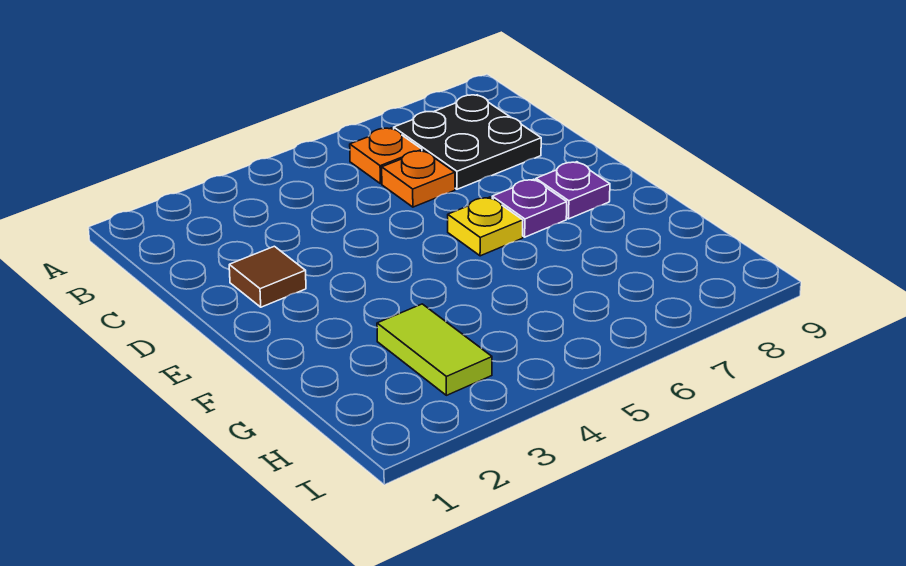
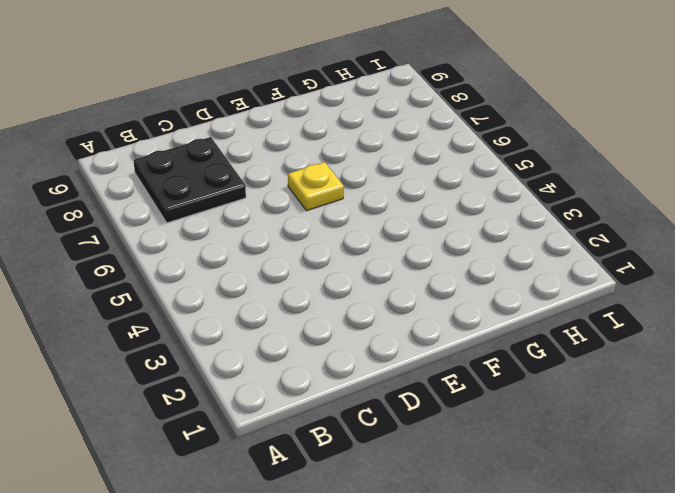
none -> orange plate B6 level 1
none -> orange plate C6 level 1

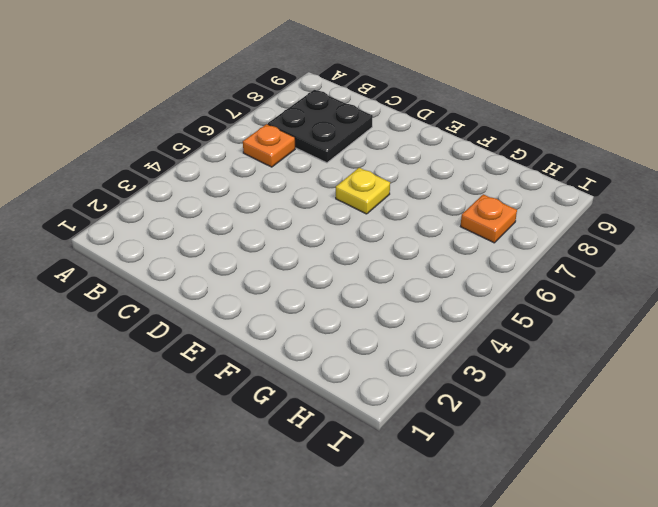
orange plate H7 level 1 -> orange plate C6 level 1
none -> brown tile D2 level 1
none -> purple plate E7 level 1

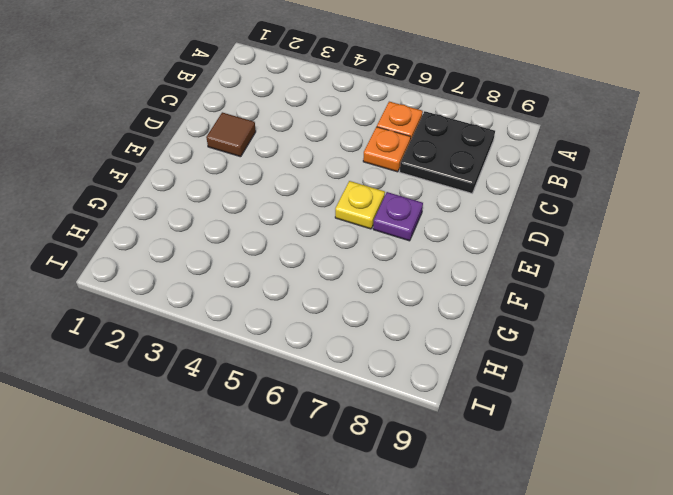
none -> purple plate E8 level 1
none -> lime tile G3:H3 level 1

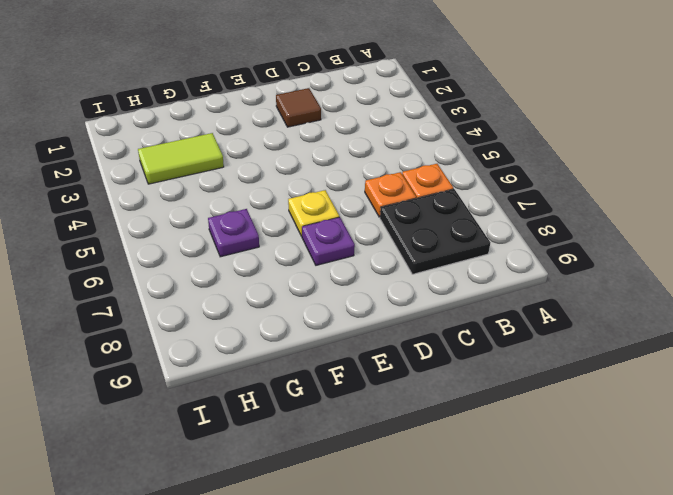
purple plate G6 level 1 -> purple plate E8 level 1

